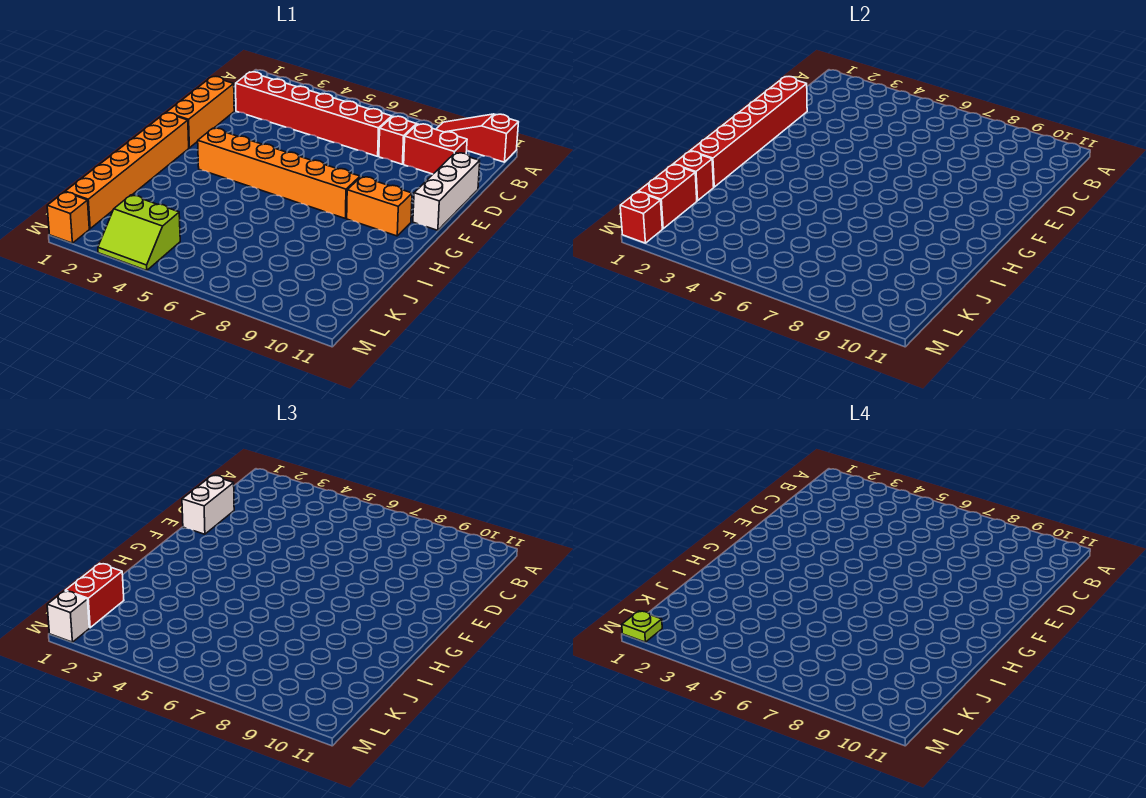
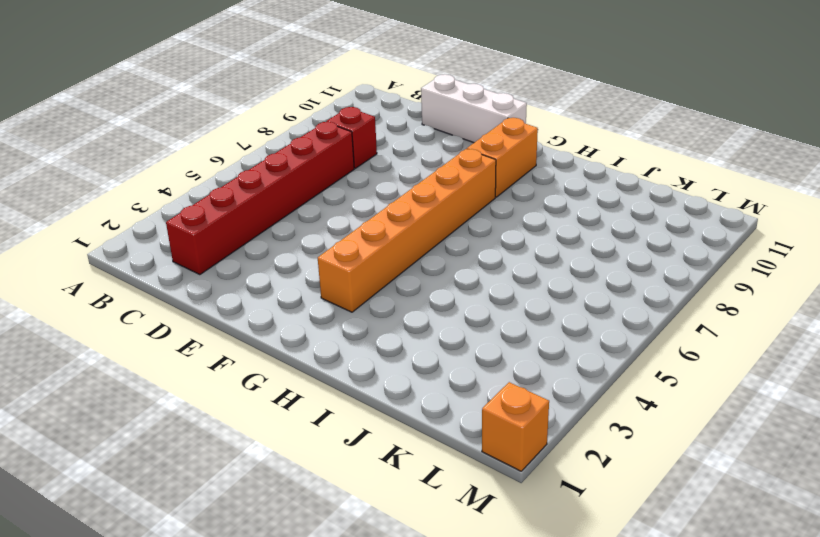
none -> red slope A9:A11 level 1 top 11
none -> red brick C9:C10 level 1
none -> orange brick D1:F1 level 1

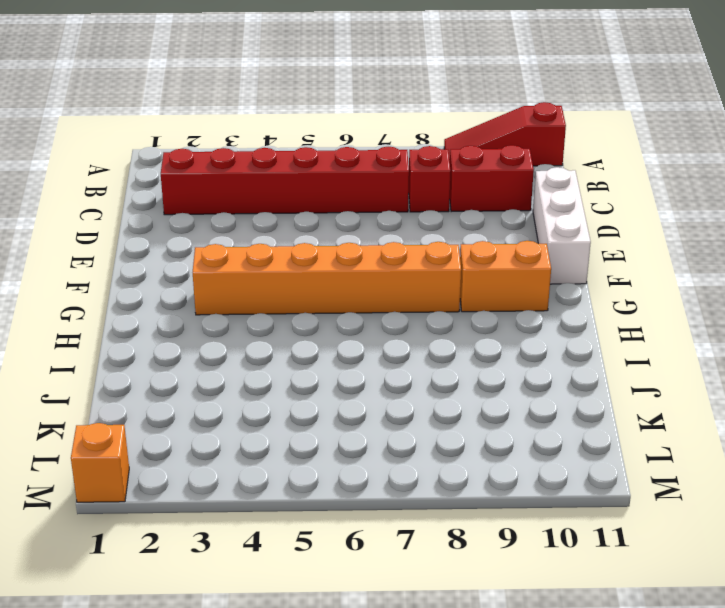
none -> orange brick D1:F1 level 1
none -> orange brick G1:L1 level 1
none -> lime slope L3:M4 level 1 top L

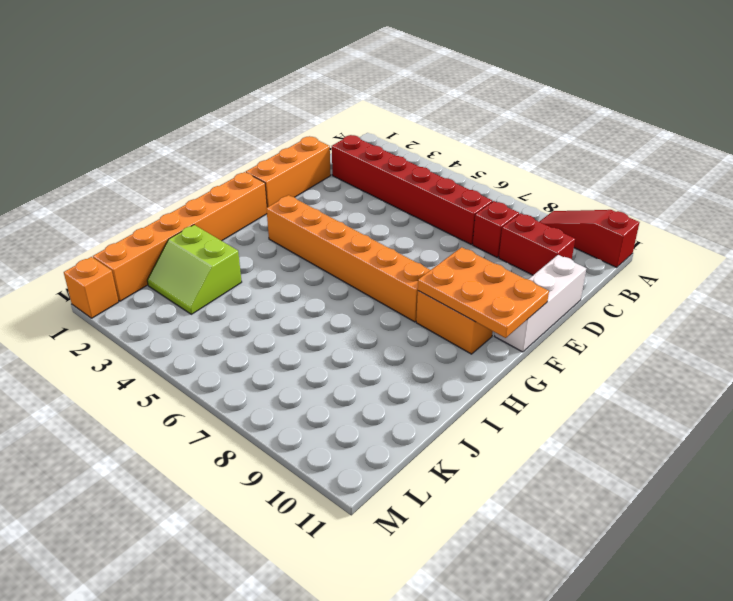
orange plate F9:G11 level 2 -> none
lime slope J2:K3 level 1 top J -> lime slope L3:M4 level 1 top L
none -> red brick D1:I1 level 2
none -> red brick J1 level 2
none -> red brick K1:L1 level 2

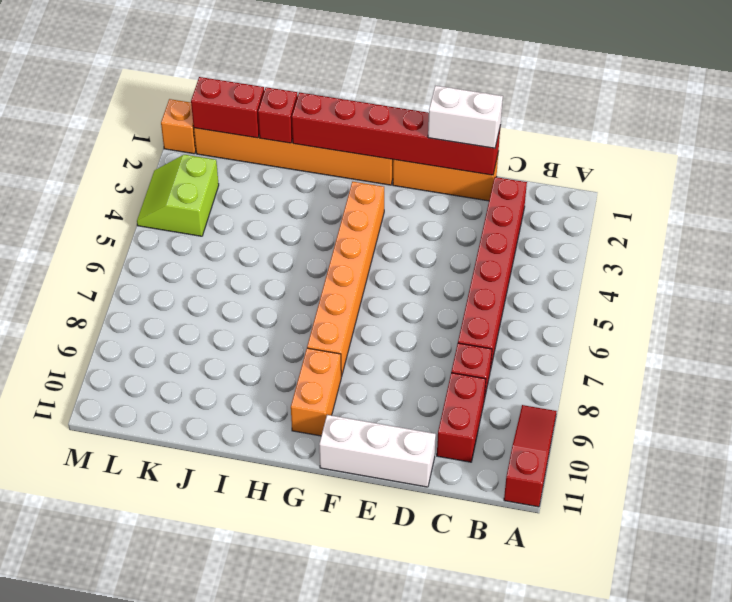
none -> red brick M1 level 2
none -> red brick K1:L1 level 3
none -> white brick M1 level 3

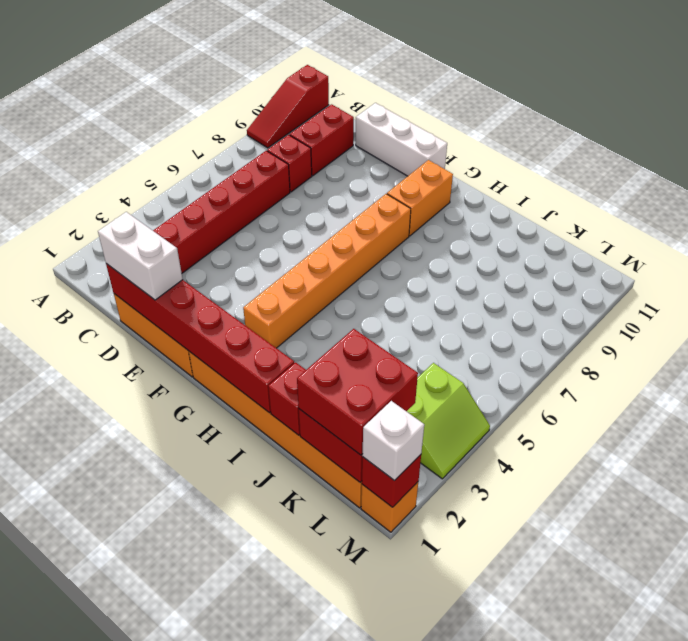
red brick K1:L2 level 3 -> red brick K1:L1 level 3
none -> lime plate M1 level 4

